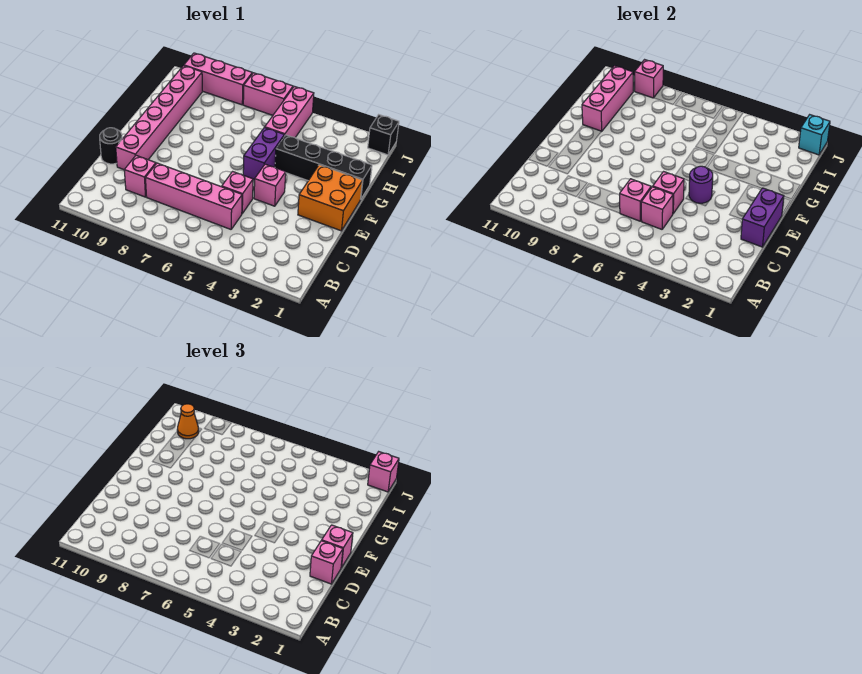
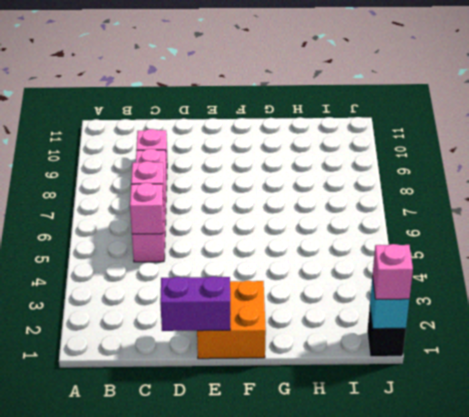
none -> pink brick D5 level 1
none -> pink brick D10:I10 level 1
none -> black round brick D11 level 1

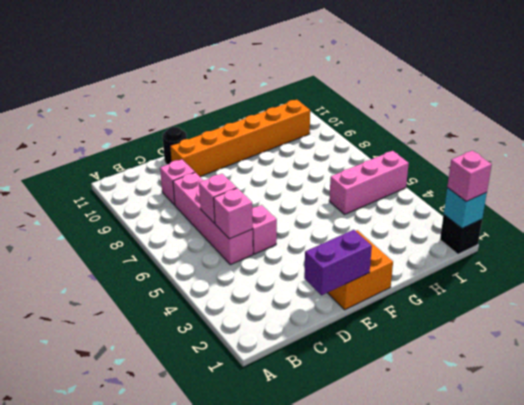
orange brick D10:I10 level 1 -> pink brick D10:I10 level 1
none -> pink brick E4 level 1
none -> purple brick F5:G5 level 1
none -> black brick G1:G4 level 1

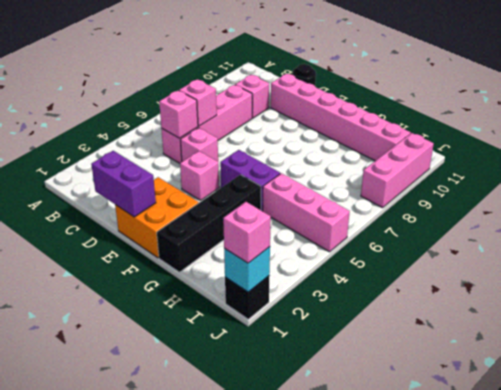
none -> pink brick J6:J7 level 1
none -> pink brick D5 level 2
none -> purple round brick E4 level 2

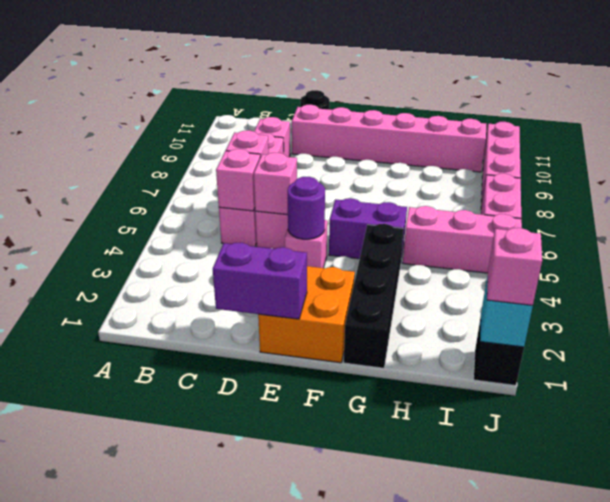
none -> pink brick G10:I10 level 2
none -> pink brick J9 level 2
none -> pink brick D1 level 3

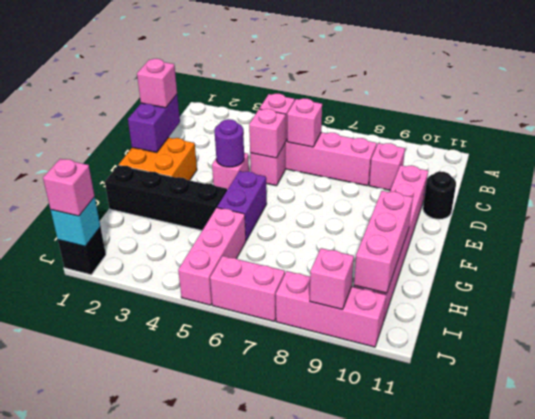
none -> pink brick E1 level 3
none -> orange cone I10 level 3

